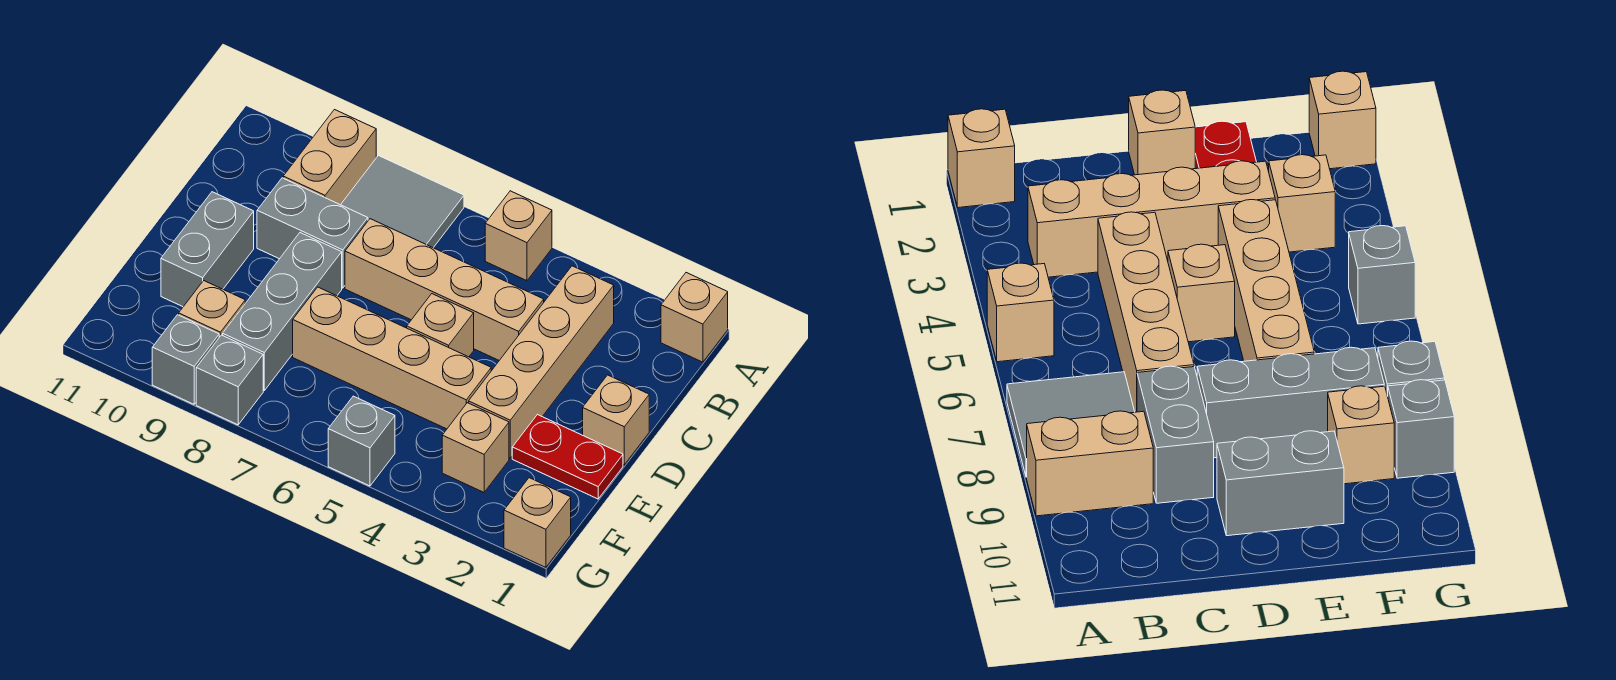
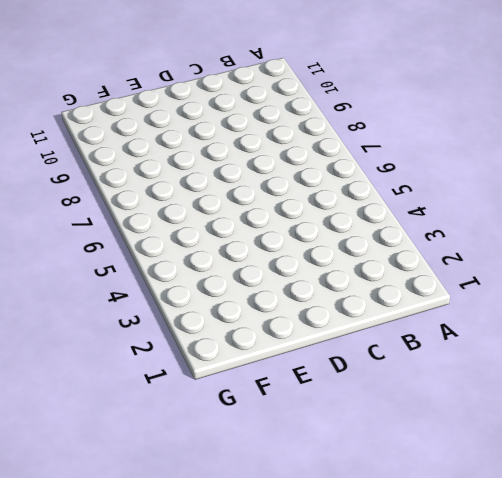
none -> tan brick A1 level 1
none -> tan brick A5 level 1
none -> grey tile A7:B8 level 1

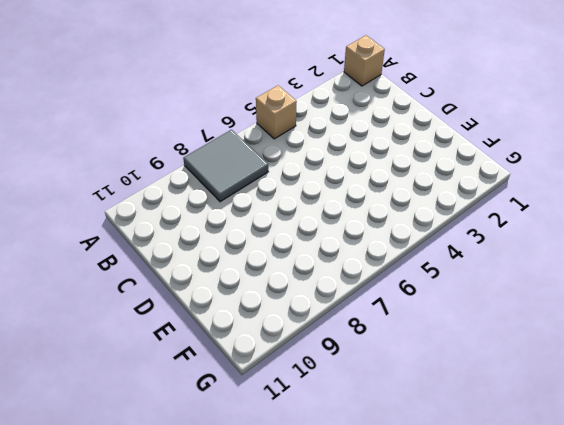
none -> tan brick A9:B9 level 1
none -> tan brick B3:E3 level 1
none -> tan brick C4:C7 level 1

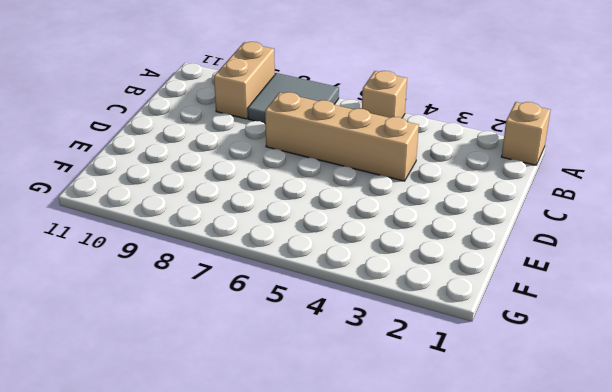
none -> tan brick B3:E3 level 1
none -> grey brick C8:C9 level 1
none -> tan brick D1 level 1

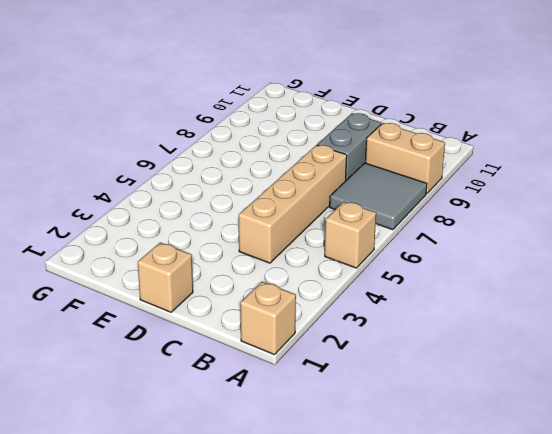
none -> tan brick B3:E3 level 1
none -> tan brick D5 level 1
none -> grey brick D8:F8 level 1

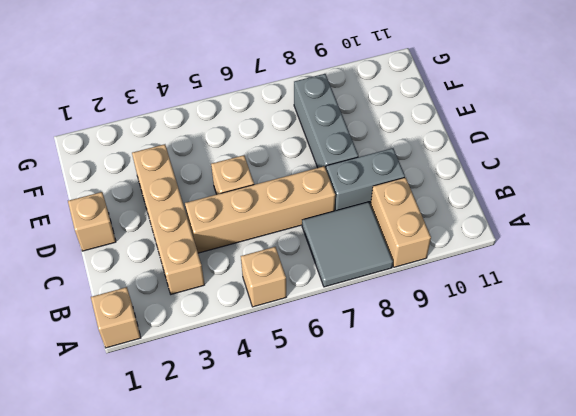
none -> grey brick D10:E10 level 1
none -> red plate E1:E2 level 1
none -> tan brick E4:E7 level 1

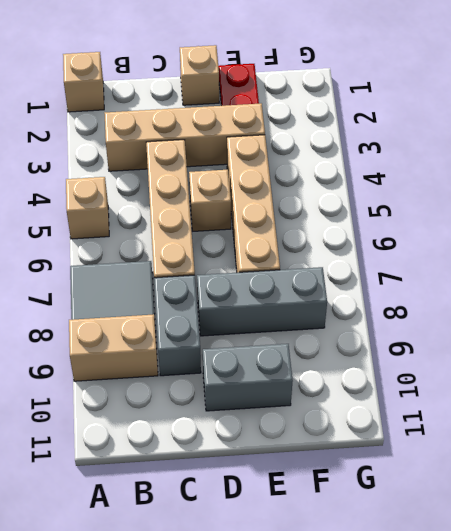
none -> tan brick F3 level 1
none -> tan brick F9 level 1
none -> tan brick G1 level 1

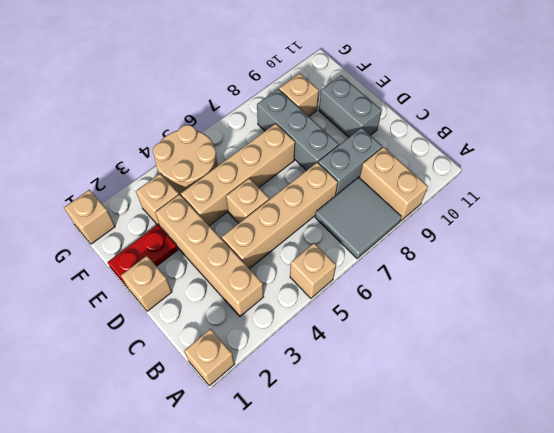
tan round brick F4:G5 level 1 -> grey brick G5 level 1
none -> grey brick G8 level 1
none -> grey brick G9 level 1

